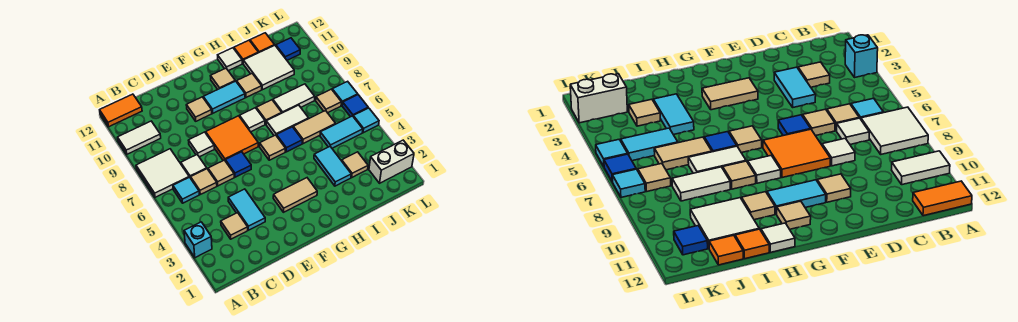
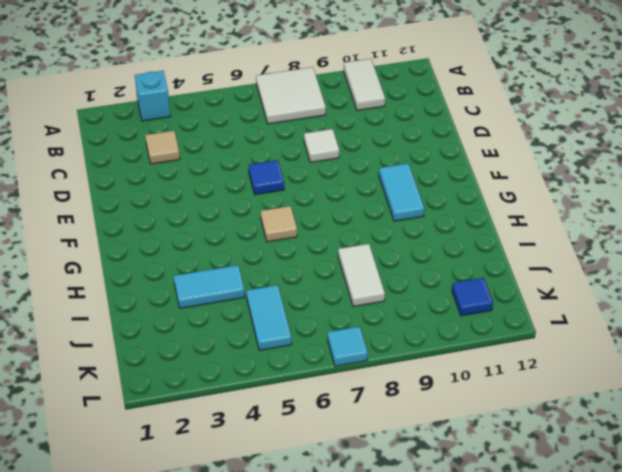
none -> orange tile A12:B12 level 1
none -> cyan tile B6 level 1
none -> tan tile C6 level 1
none -> white tile C7 level 1

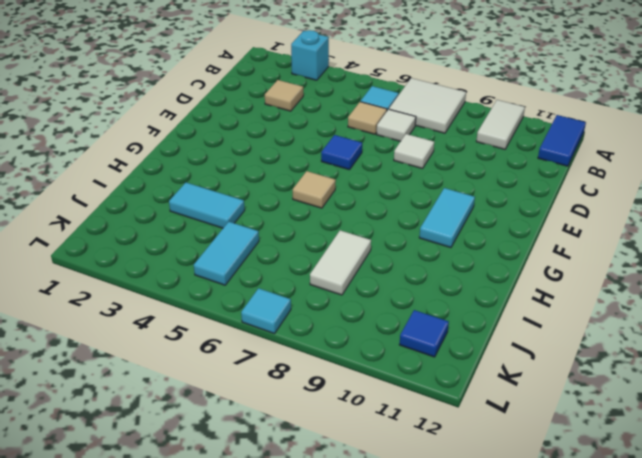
blue tile A12:B12 level 1 -> orange tile A12:B12 level 1
none -> cyan tile D3:D4 level 1
none -> tan tile D6 level 1
none -> orange tile E7:F8 level 1
none -> tan tile E10 level 1

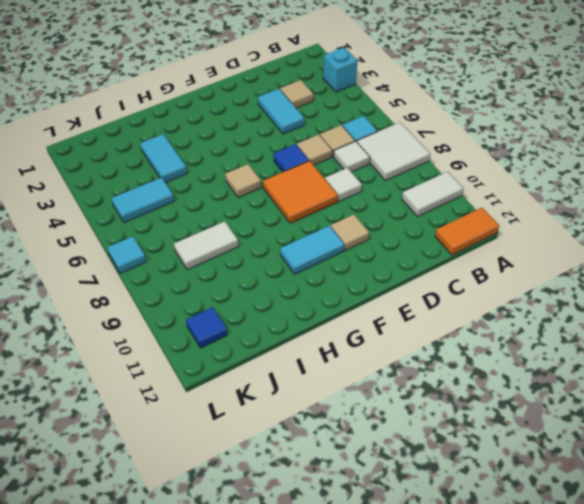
none -> tan tile F3:G3 level 1
none -> white tile G8 level 1
none -> tan tile G11 level 1
none -> blue tile H6 level 1

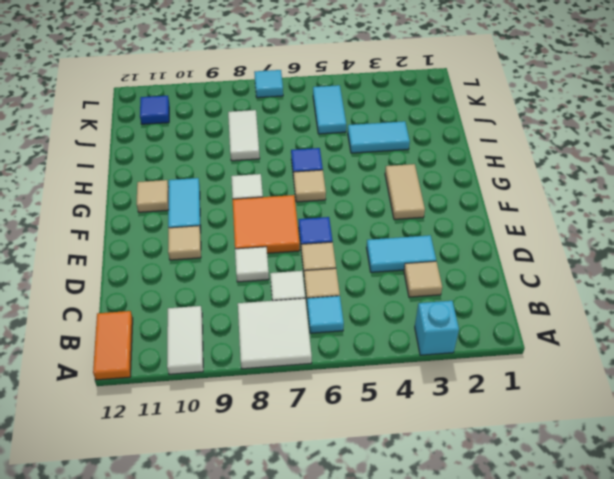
none -> white tile H7:I7 level 1
none -> tan tile H8 level 1
none -> tan tile H10 level 1
none -> white tile H12 level 1

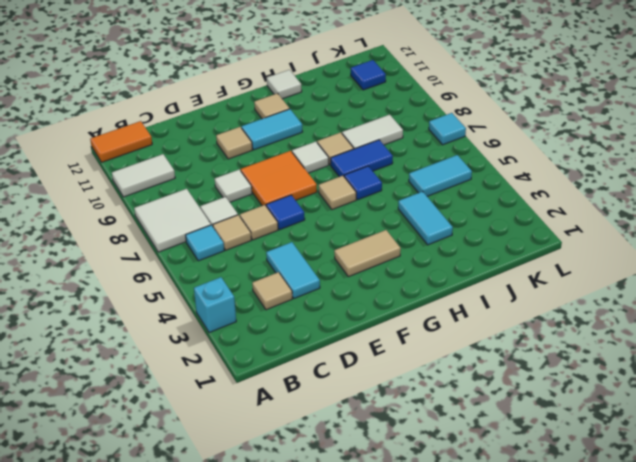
blue tile H7:I7 level 1 -> white tile H7:I7 level 1
none -> tan tile H10 level 1
none -> tan tile I6:J6 level 1
none -> white tile I10:J11 level 1
none -> orange tile I12 level 1

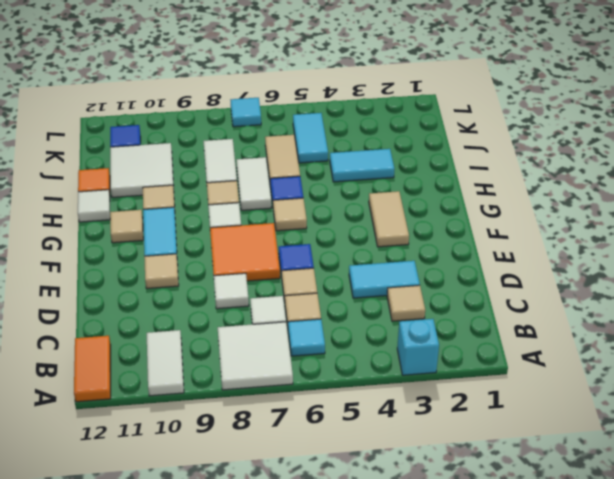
none -> tan tile J3 level 1
none -> orange tile J12 level 1
none -> white brick K2:L2 level 1
none -> tan tile K7 level 1

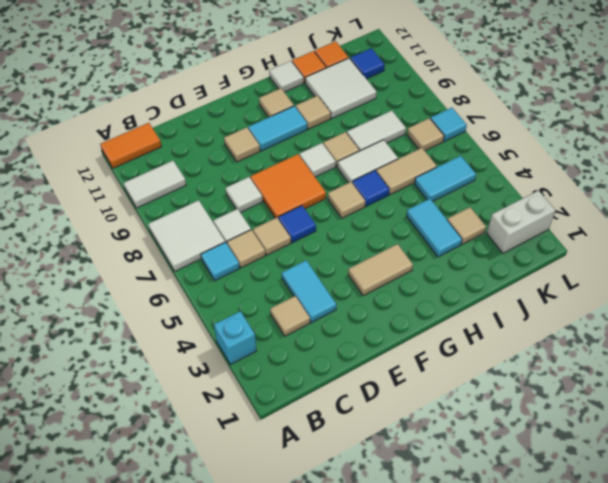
none -> cyan tile L5 level 1
none -> blue tile L6 level 1

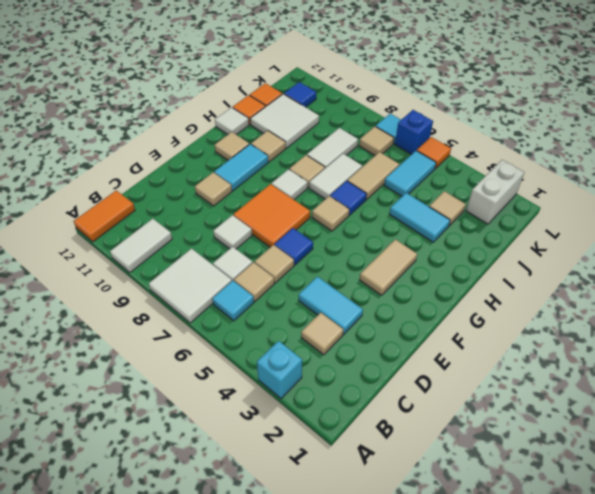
orange tile L5 level 1 -> cyan tile L5 level 1
blue brick L6 level 1 -> blue tile L6 level 1

